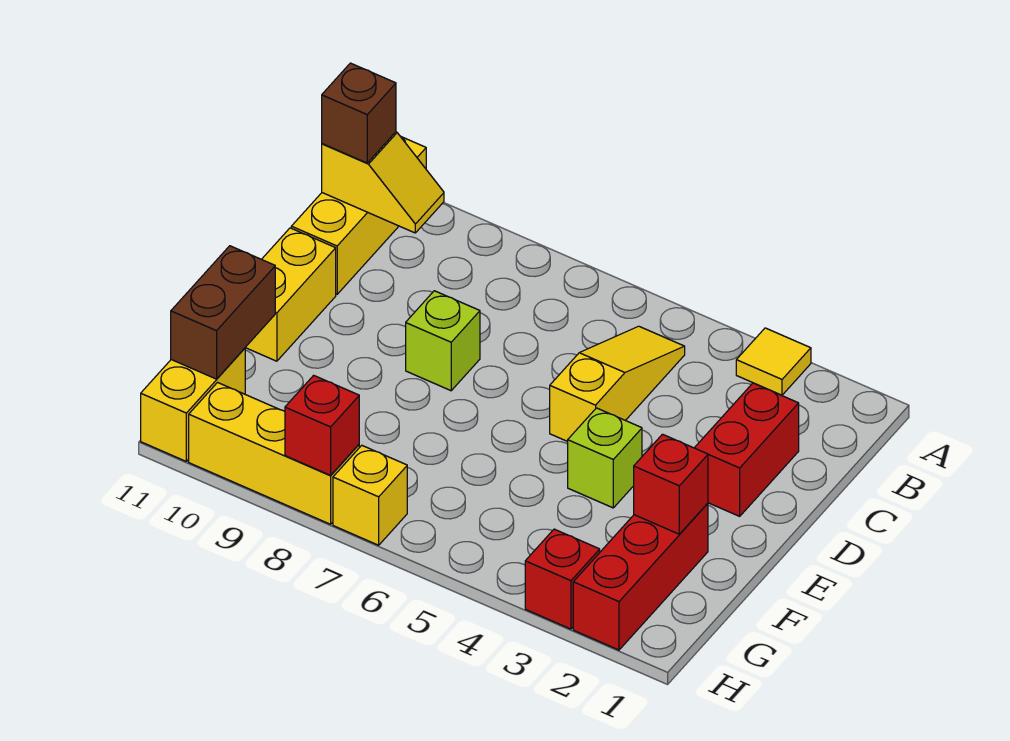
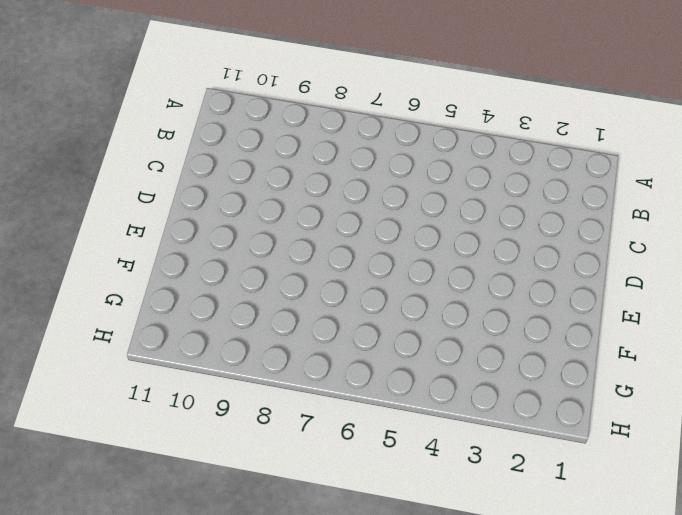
none -> yellow tile A3 level 1
none -> yellow brick A11:C11 level 1
none -> yellow slope B5:D5 level 1 top D

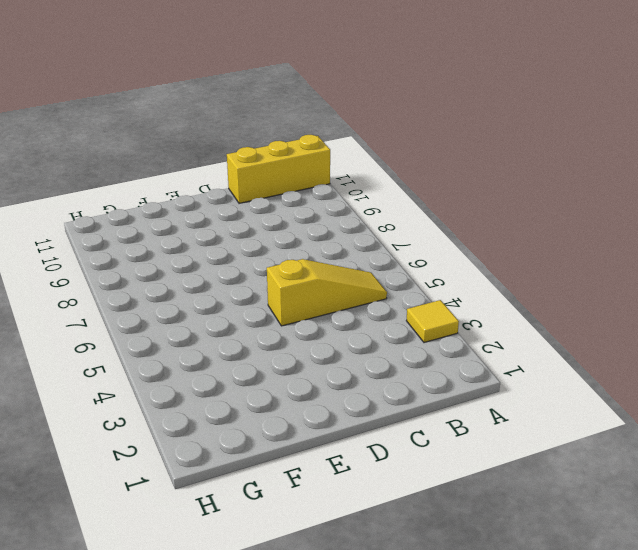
none -> red brick C2:D2 level 1
none -> lime brick D8 level 1
none -> yellow brick D11:E11 level 1

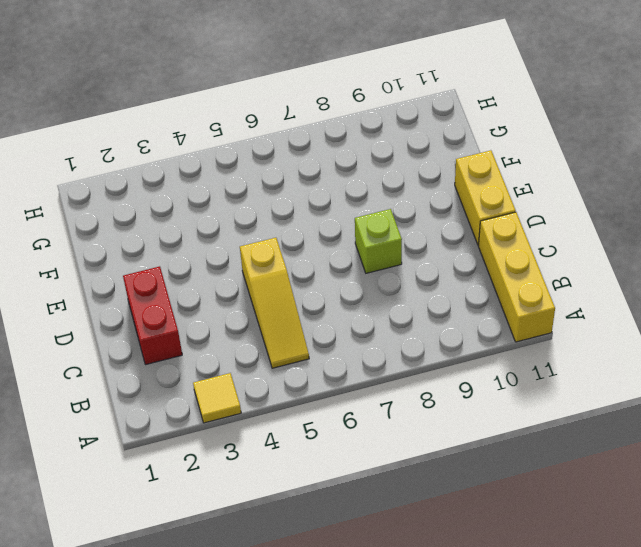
none -> lime brick E4 level 1
none -> red brick F2:H2 level 1
none -> yellow brick G11:H11 level 1

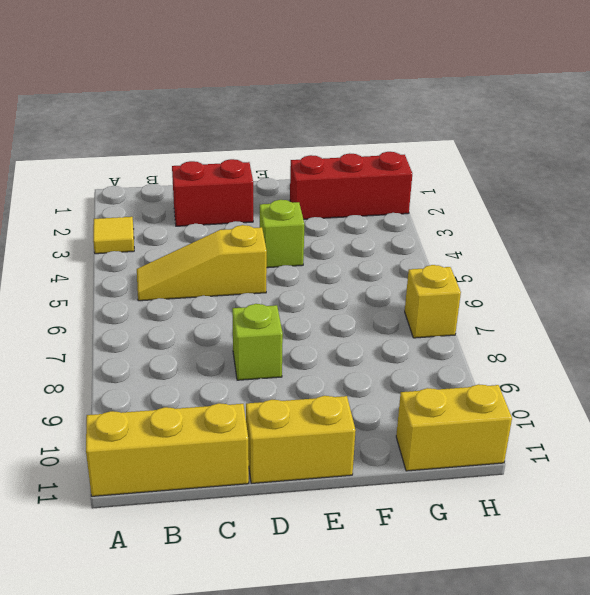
none -> red brick H3 level 1
none -> yellow brick H8:H10 level 1
none -> yellow slope B10:B11 level 2 top 11

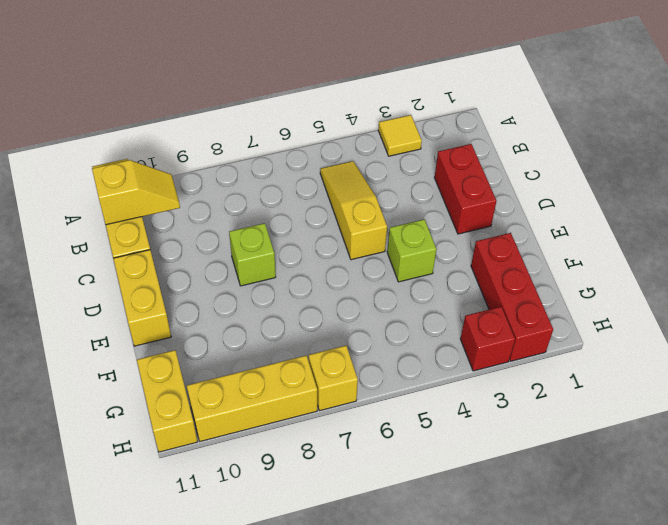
none -> red brick F2 level 2
none -> brown brick F11:G11 level 2
none -> red brick H8 level 2

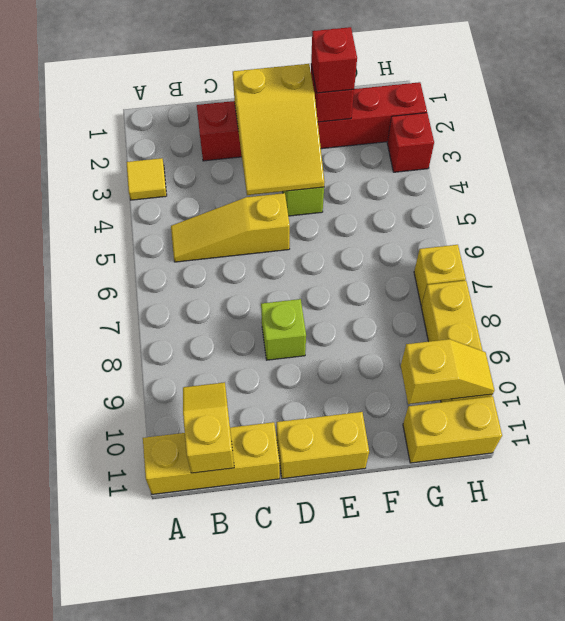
yellow slope D2:E4 level 2 top 2 -> none
red brick F2 level 3 -> red brick H8 level 2
yellow slope G10:H10 level 2 top G -> none
none -> brown brick F11:G11 level 2
none -> brown brick B11 level 3

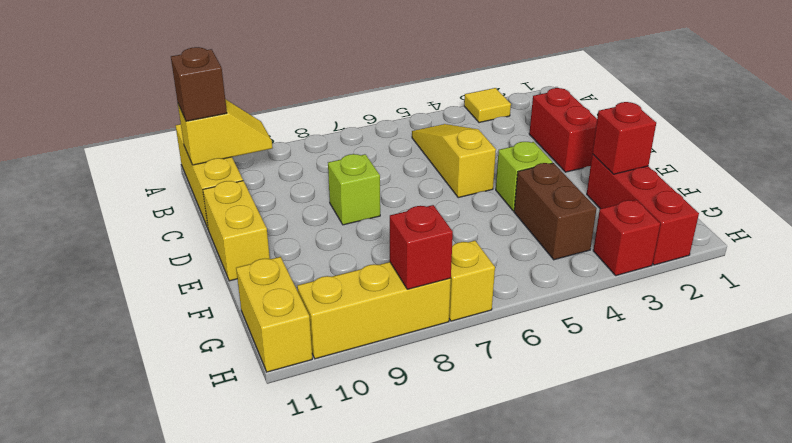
brown brick F4:G4 level 1 -> brown brick F11:G11 level 2

